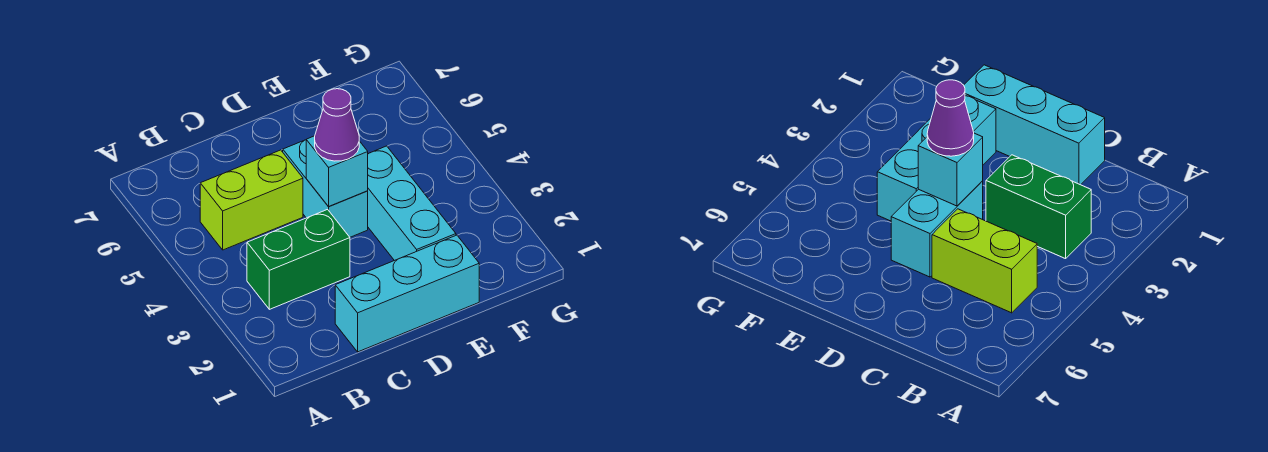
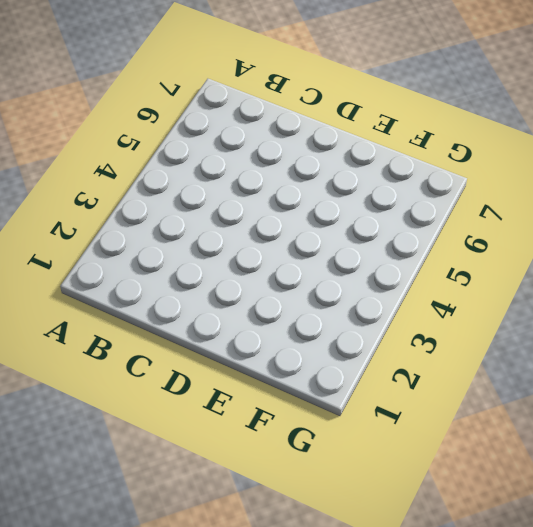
none -> green brick B3:C3 level 1
none -> lime brick B5:C5 level 1

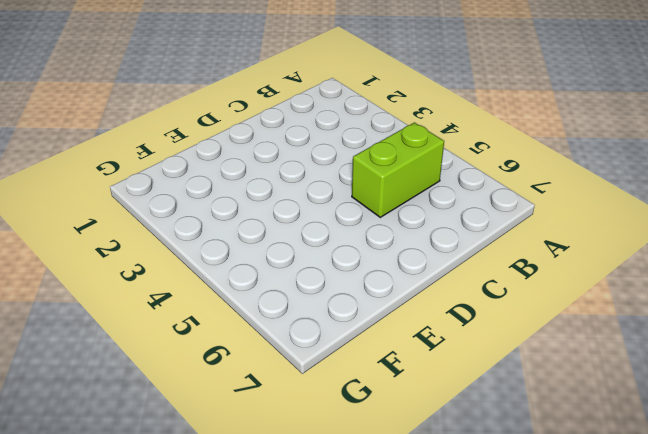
none -> green brick B3:C3 level 1
none -> cyan brick C1:E1 level 1

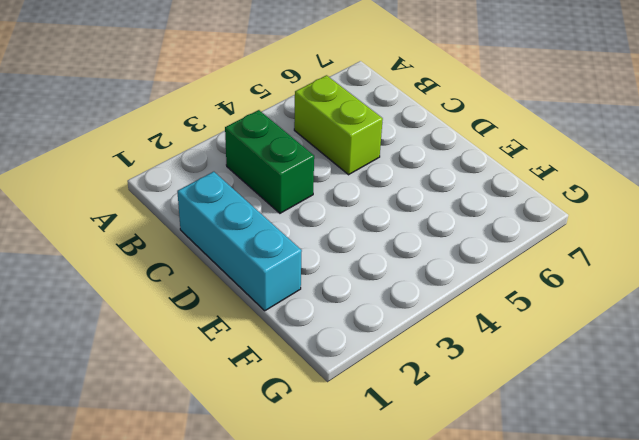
none -> cyan brick D4:D5 level 1
none -> cyan brick E2:E4 level 1

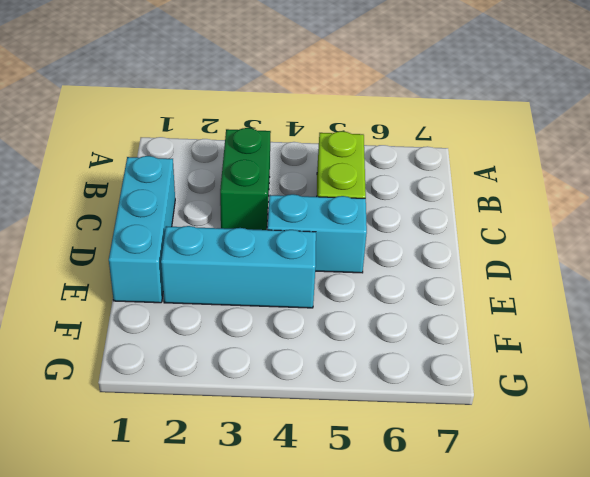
none -> cyan brick D4 level 2
none -> purple cone D4 level 3

